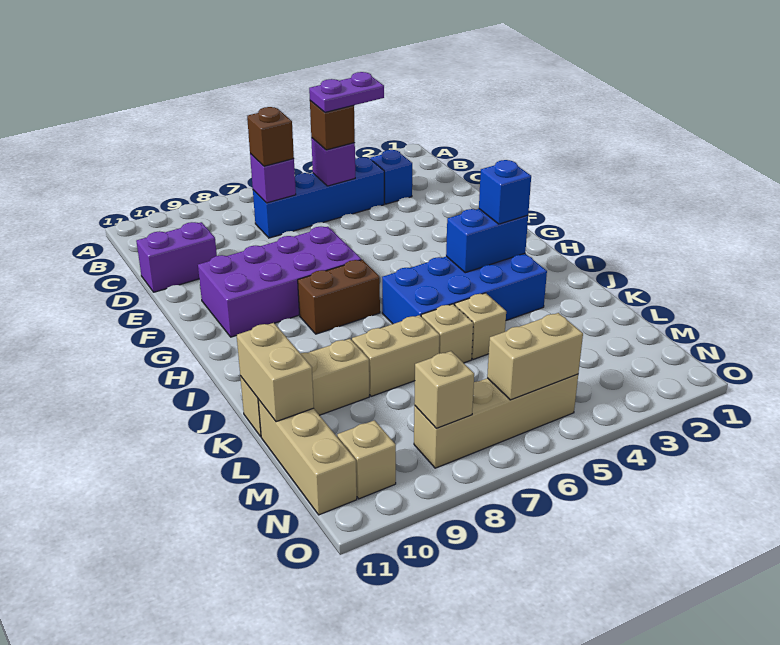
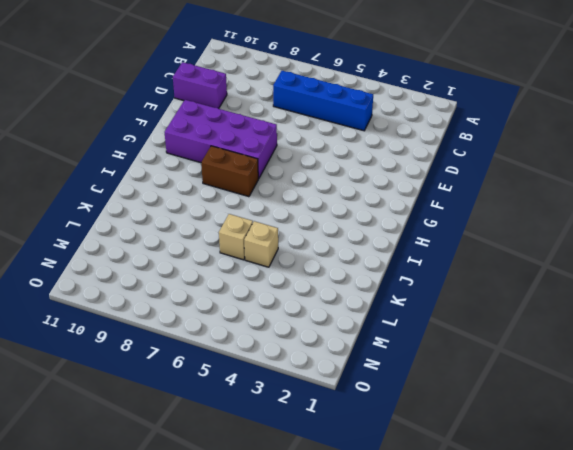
none -> blue brick C3 level 1
none -> blue brick I3:J6 level 1
none -> tan brick K7:K8 level 1

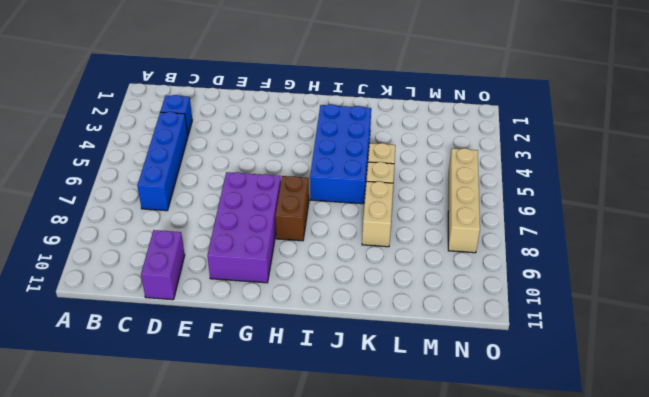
none -> tan brick K9:K11 level 1
none -> tan brick L11:N11 level 1
none -> tan brick N10 level 1

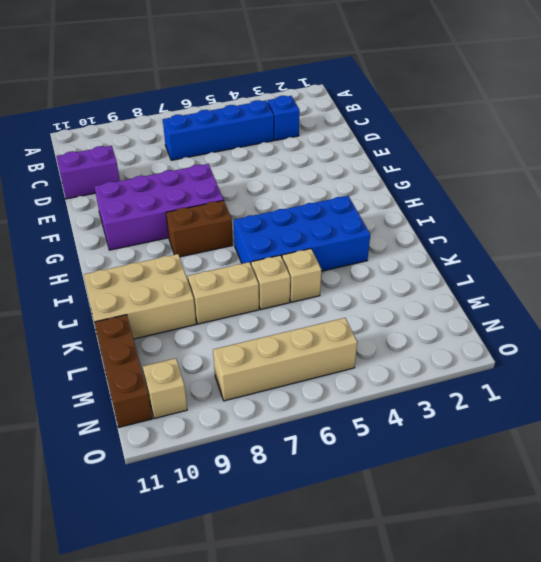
tan brick J9:K11 level 1 -> tan brick K9:K11 level 1
brown brick L11:N11 level 1 -> tan brick L11:N11 level 1
none -> purple brick C5 level 2
none -> purple brick C7 level 2
none -> blue brick I3:I4 level 2

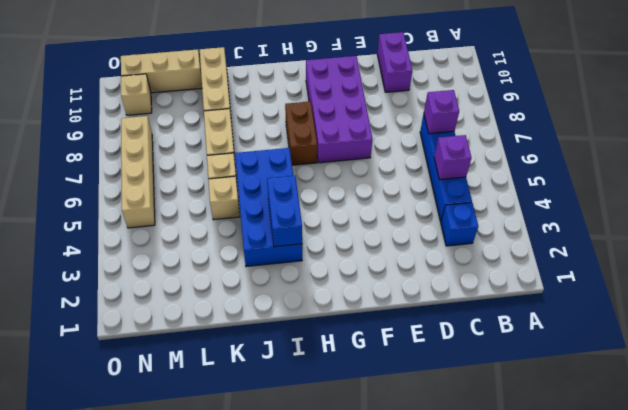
none -> tan brick K11:L11 level 2
none -> tan brick N5:N6 level 2
none -> tan brick N8 level 2

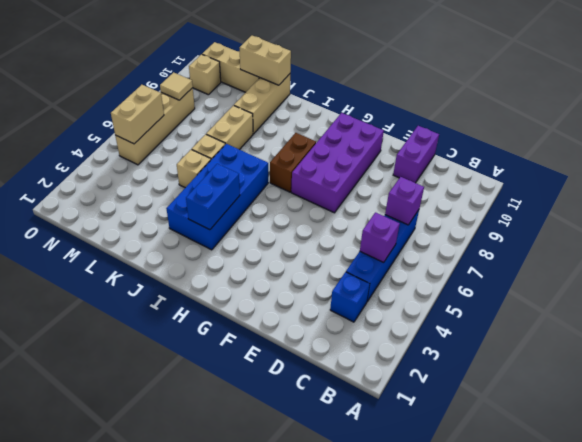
tan tile N8 level 2 -> tan brick N8 level 2
none -> brown brick C5 level 3
none -> brown brick C7 level 3
none -> blue brick I3 level 3

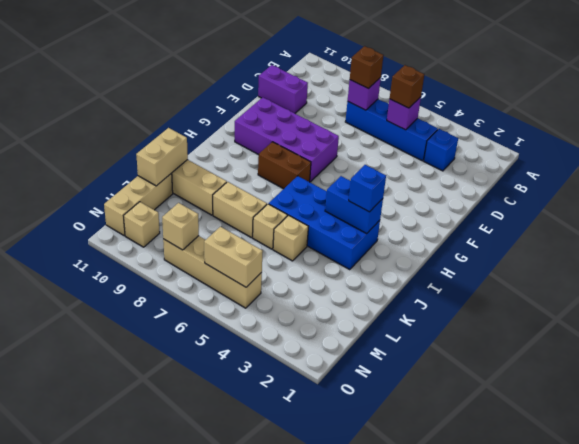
none -> purple plate C4:C5 level 4

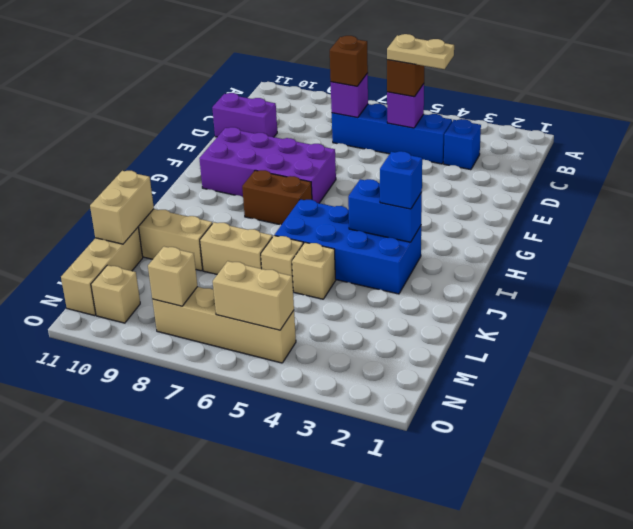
tan plate C4:C5 level 4 -> purple plate C4:C5 level 4

